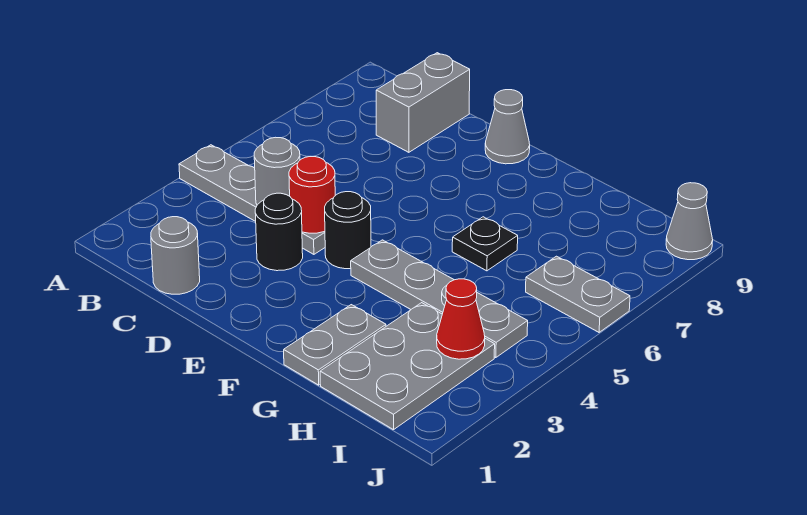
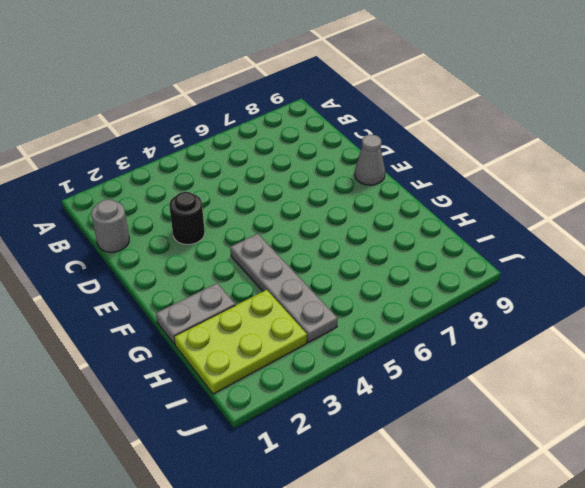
lime plate H1:I3 level 1 -> grey plate H1:I3 level 1
none -> grey plate A4:D4 level 1
none -> grey brick C8:C9 level 1
none -> black round brick E4 level 1

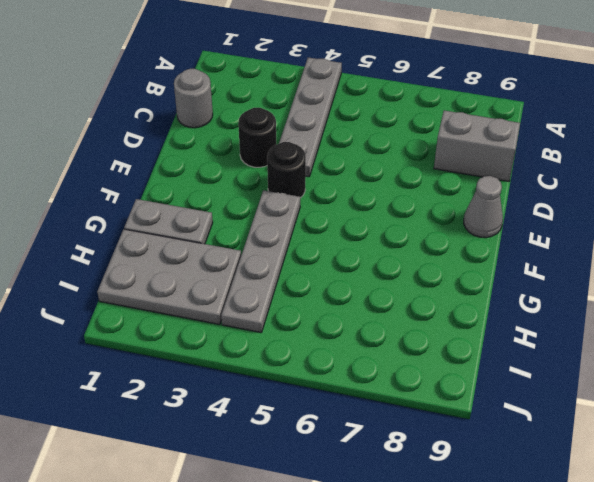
none -> black plate G6 level 1
none -> grey plate I6:J6 level 1
none -> grey cone J9 level 1

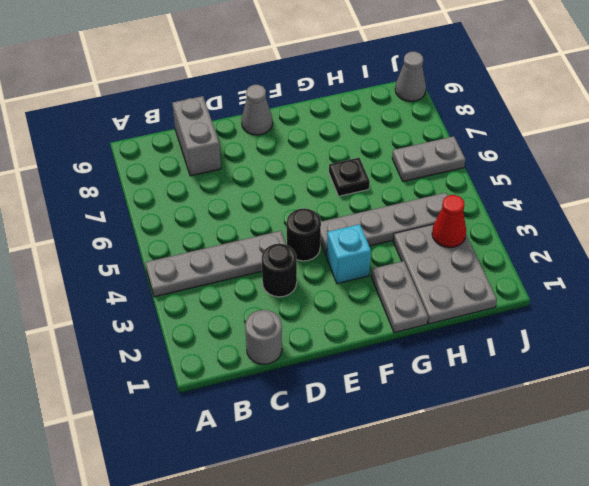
cyan brick F3 level 1 -> none
none -> grey round brick C4 level 2
none -> red round brick D4 level 2

